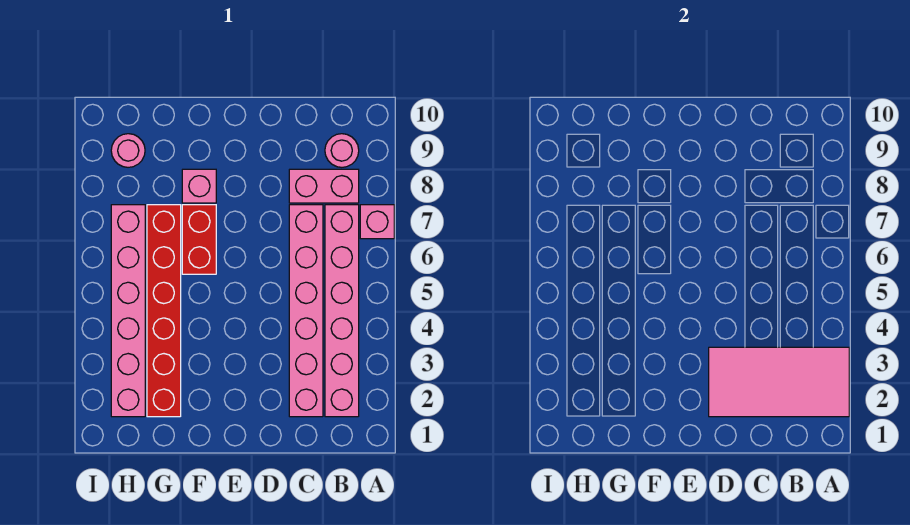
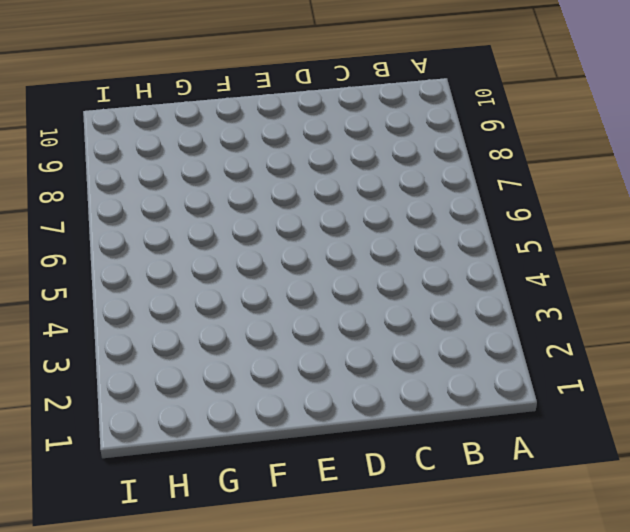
none -> pink brick A7 level 1
none -> pink brick B2:B7 level 1

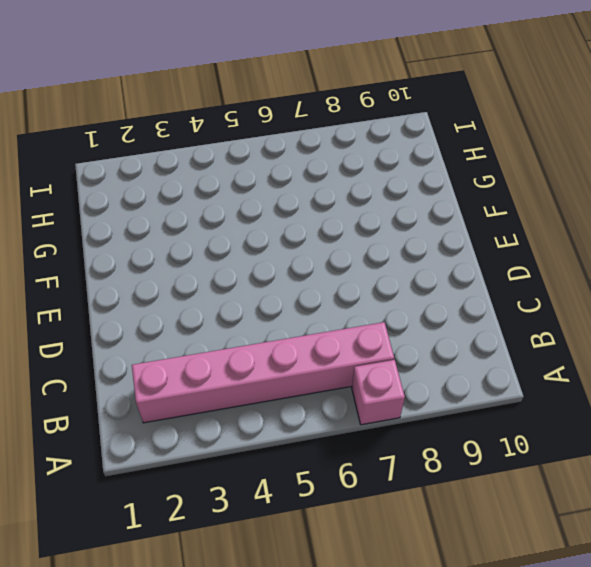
none -> pink brick B8:C8 level 1
none -> pink round brick B9 level 1

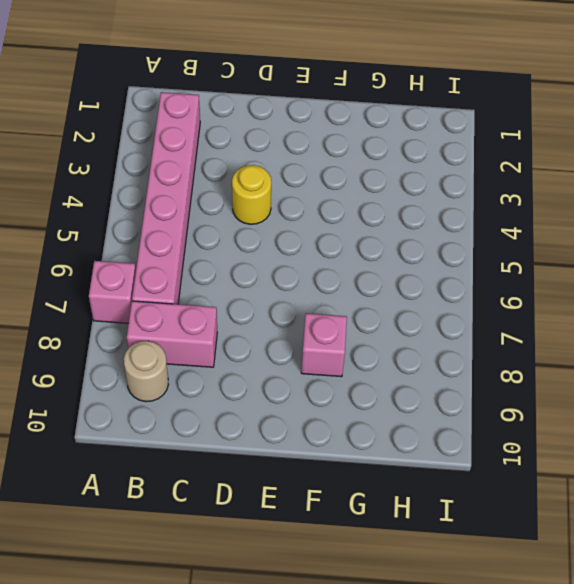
tan round brick B9 level 1 -> pink round brick B9 level 1
yellow round brick D4 level 1 -> none
none -> pink brick C2:C7 level 1
none -> red brick F6:F7 level 1

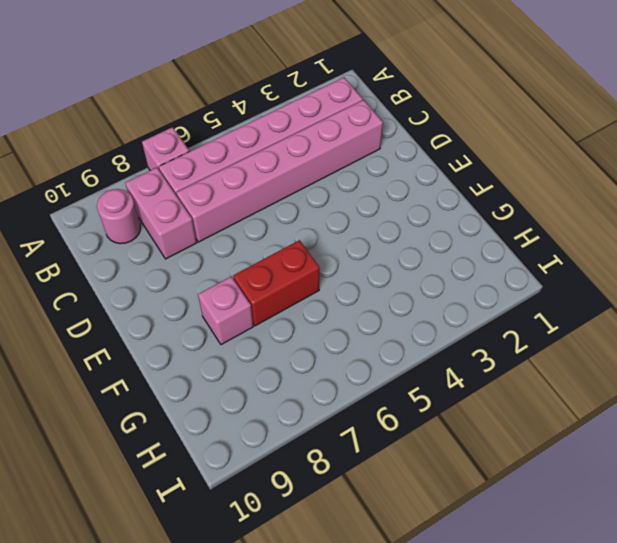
none -> red brick G2:G7 level 1
none -> pink brick H2:H7 level 1

